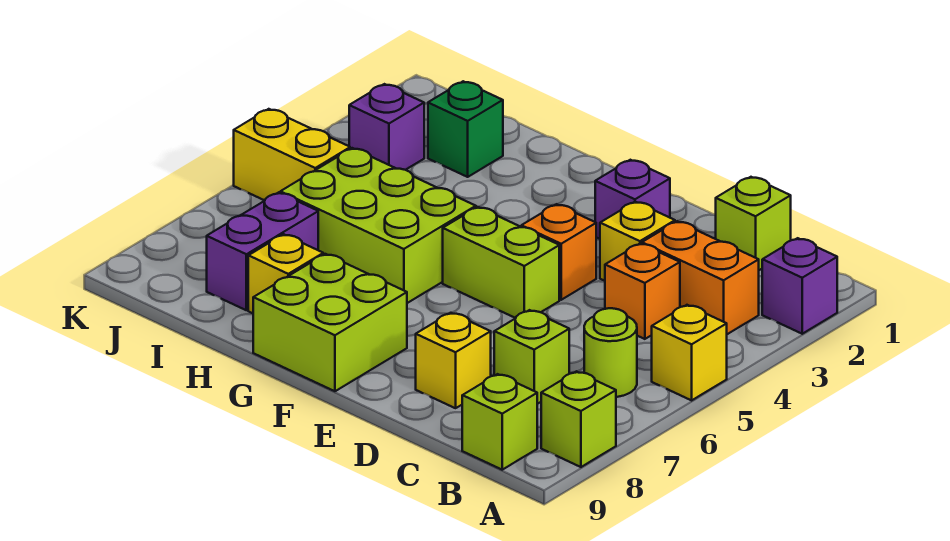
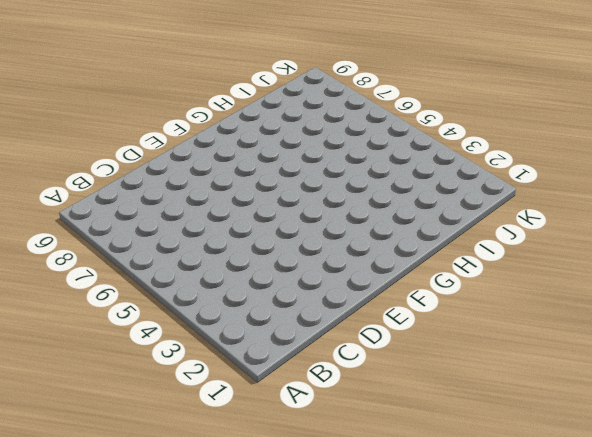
none -> purple brick A2 level 1
none -> yellow brick A5 level 1
none -> lime brick A8 level 1

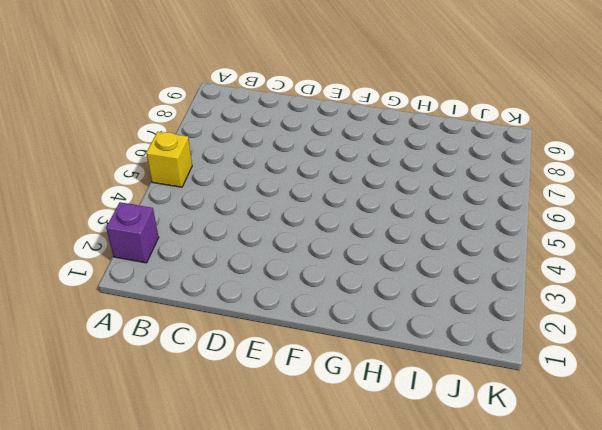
none -> lime brick A8 level 1
none -> orange brick B3:C3 level 1
none -> lime round brick B6 level 1

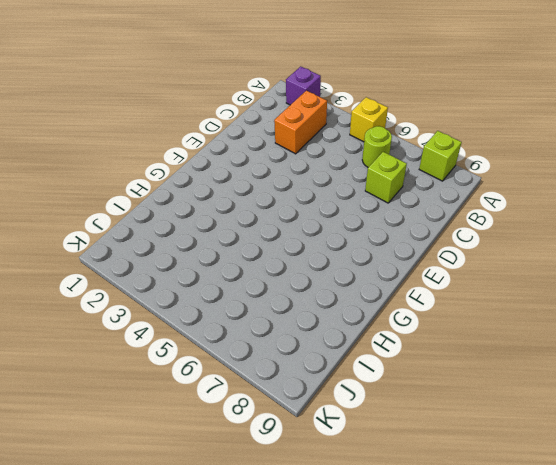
none -> lime brick B9 level 1
none -> lime brick C1 level 1
none -> orange brick C4 level 1

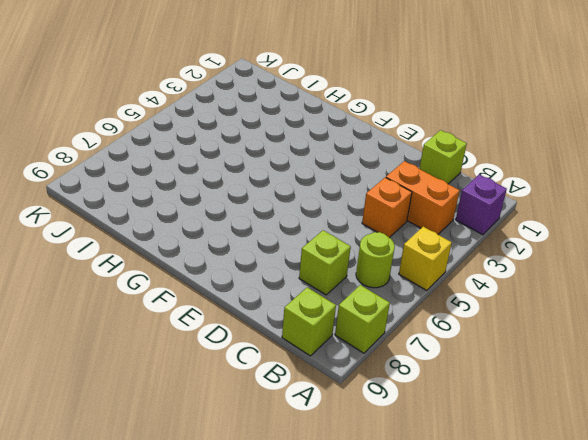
none -> yellow brick D3 level 1
none -> yellow brick D8 level 1
none -> purple brick E2 level 1

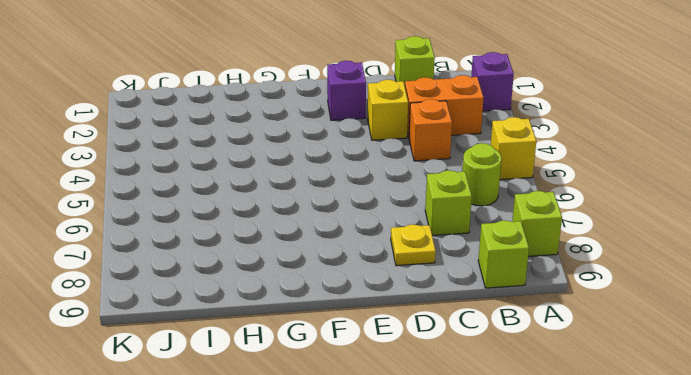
yellow plate D8 level 1 -> yellow brick D8 level 1
none -> orange brick E4 level 1
none -> lime brick E5:F5 level 1
none -> lime brick F8:G9 level 1

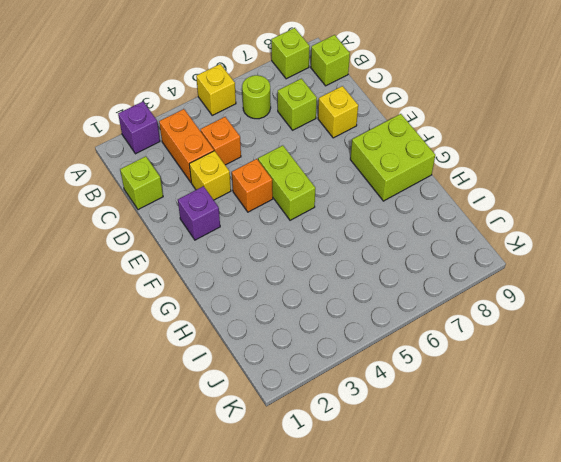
none -> lime brick G5:I6 level 1
none -> yellow brick H8 level 1
none -> green brick I2 level 1

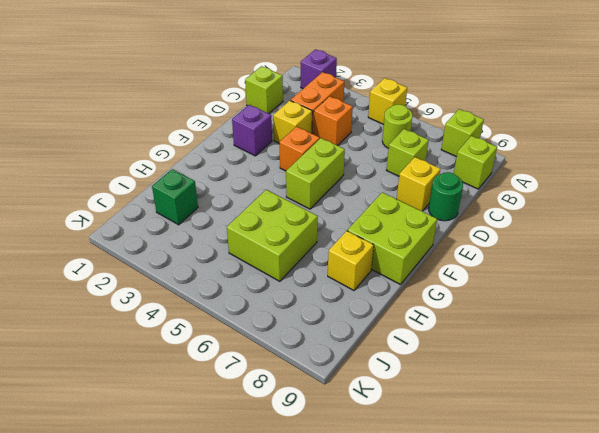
green round brick D9 level 1 -> none
lime brick H5:I6 level 1 -> lime brick G5:I6 level 1
none -> purple brick I7:I8 level 1
none -> purple brick J3 level 1
none -> yellow brick J5:K5 level 1

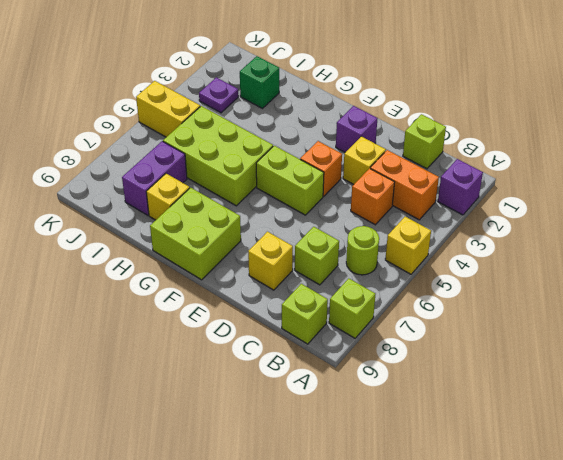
purple plate J3 level 1 -> purple brick J3 level 1

